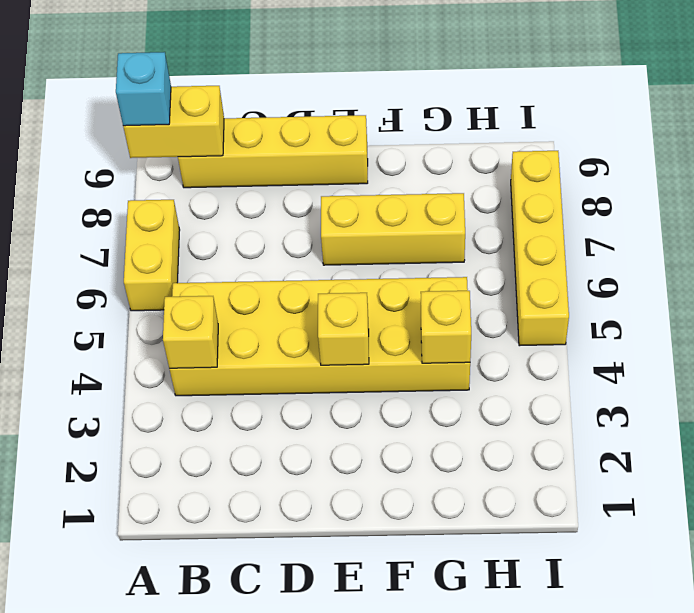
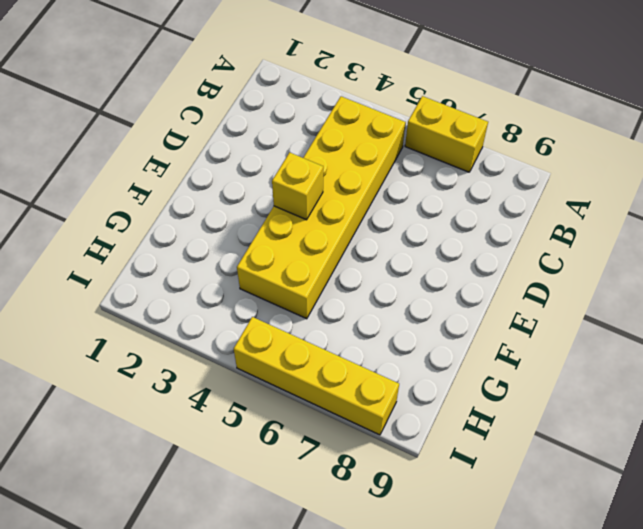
none -> yellow brick B9:E9 level 1
none -> yellow brick E7:G7 level 1

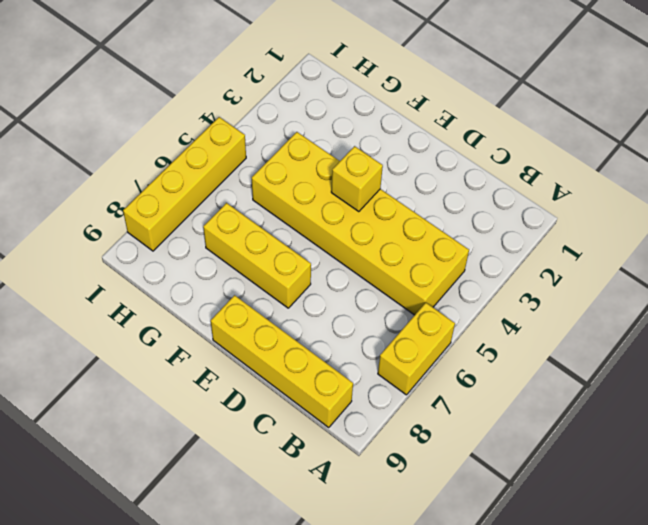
none -> yellow brick A9:B9 level 2
none -> yellow brick B4 level 2

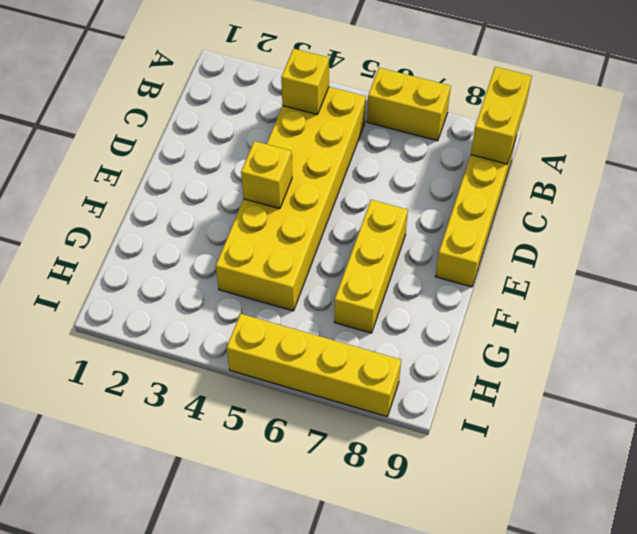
none -> yellow brick G4 level 2
none -> cyan brick A9 level 3

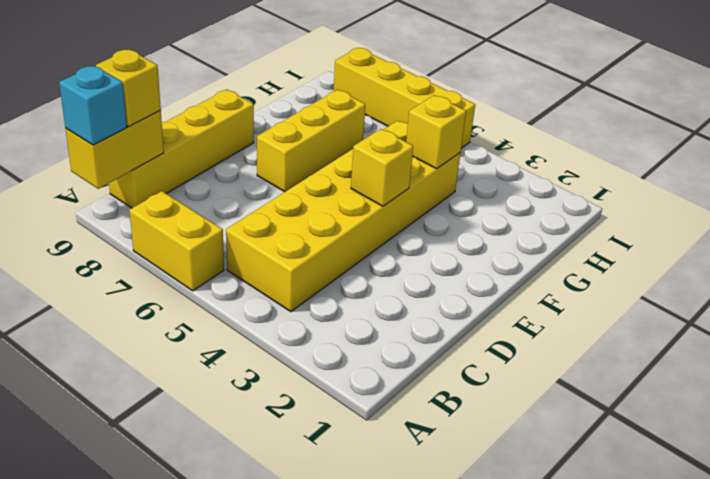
yellow brick B9 level 3 -> yellow brick B4 level 2

